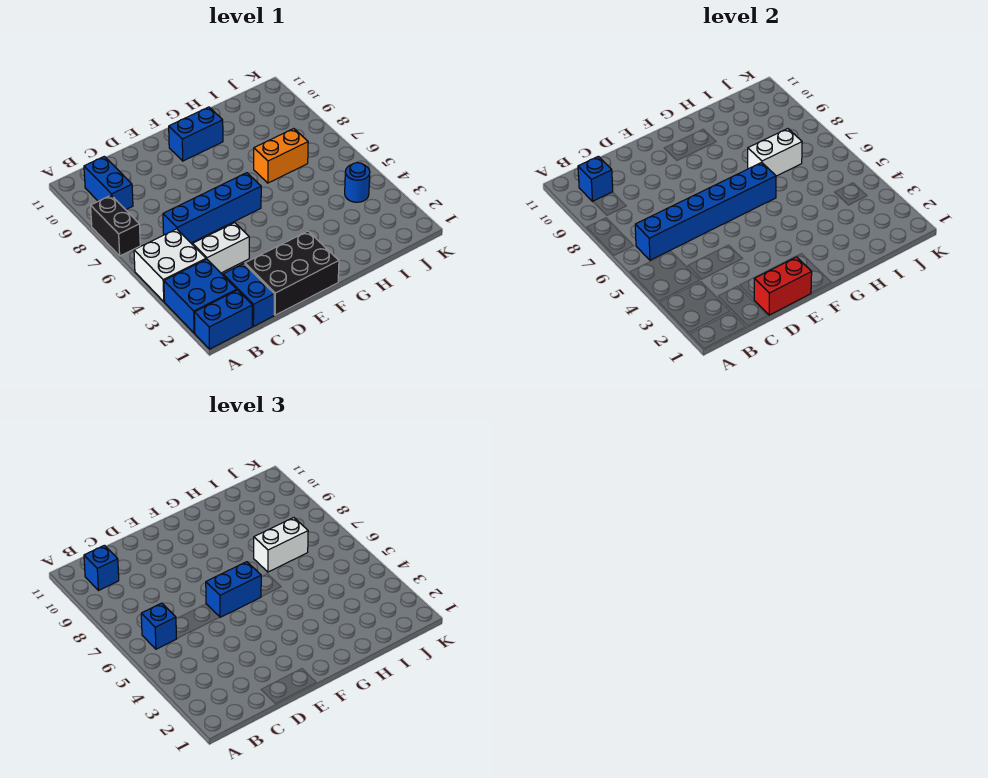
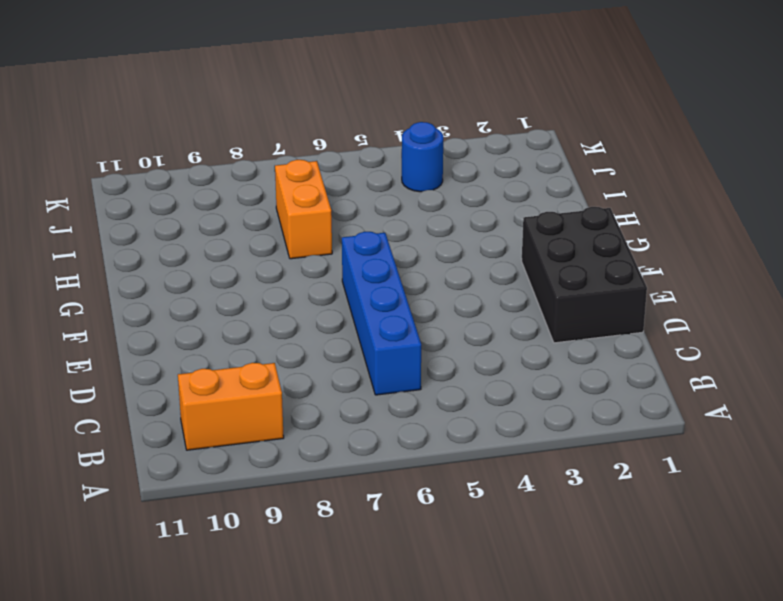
orange brick B9:B10 level 1 -> blue brick B9:B10 level 1
none -> blue brick A1:B1 level 1
none -> blue brick A2:B3 level 1
none -> white brick A4:B5 level 1

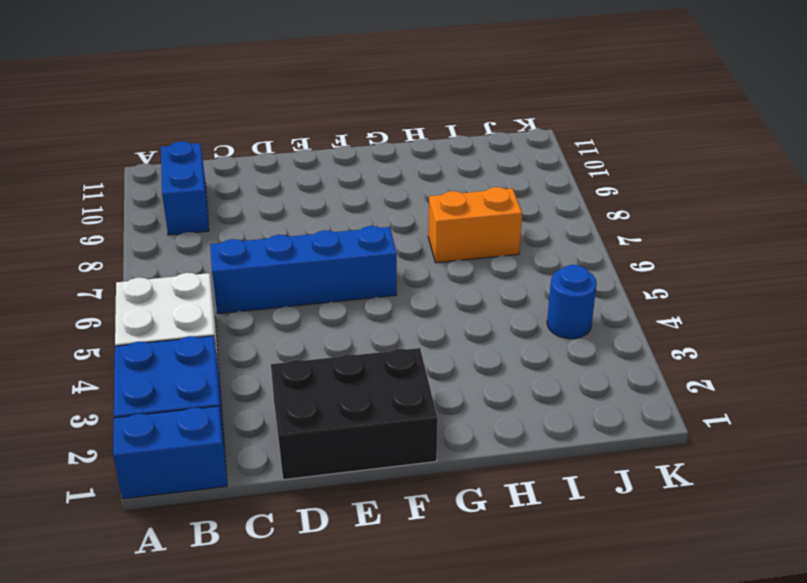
none -> black brick A7:A8 level 1
none -> blue brick C1:C2 level 1
none -> white brick C4:D4 level 1

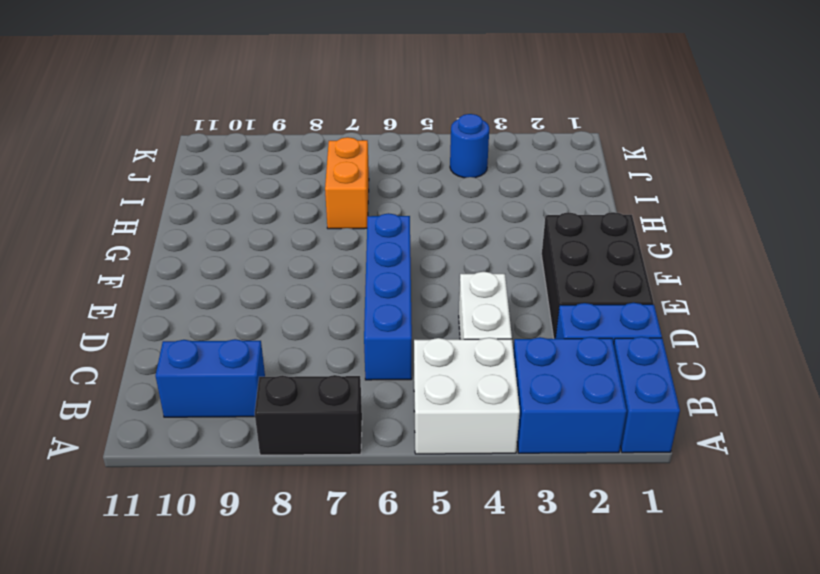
none -> blue brick F10:G10 level 1
none -> blue brick B6:G6 level 2
none -> blue brick B10 level 2

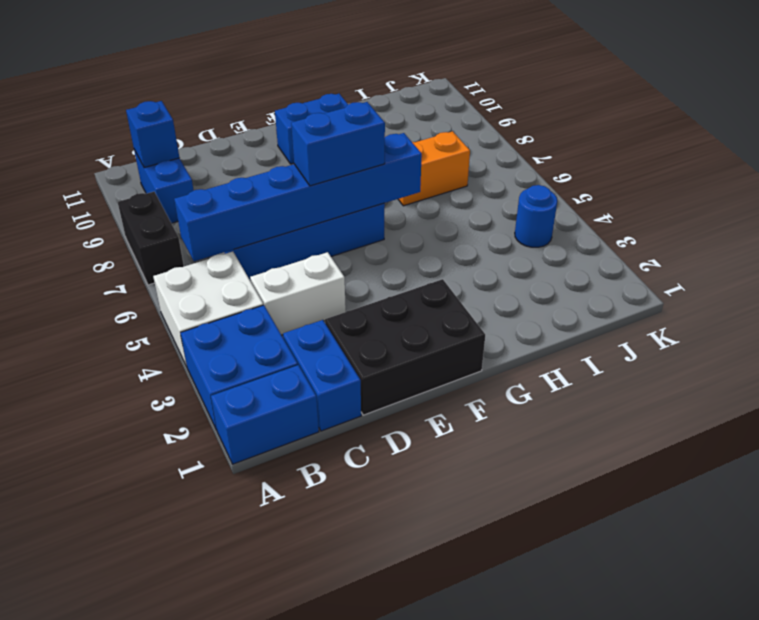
none -> red brick D1:E1 level 2
none -> white brick H7:I7 level 2
none -> blue brick B6 level 3

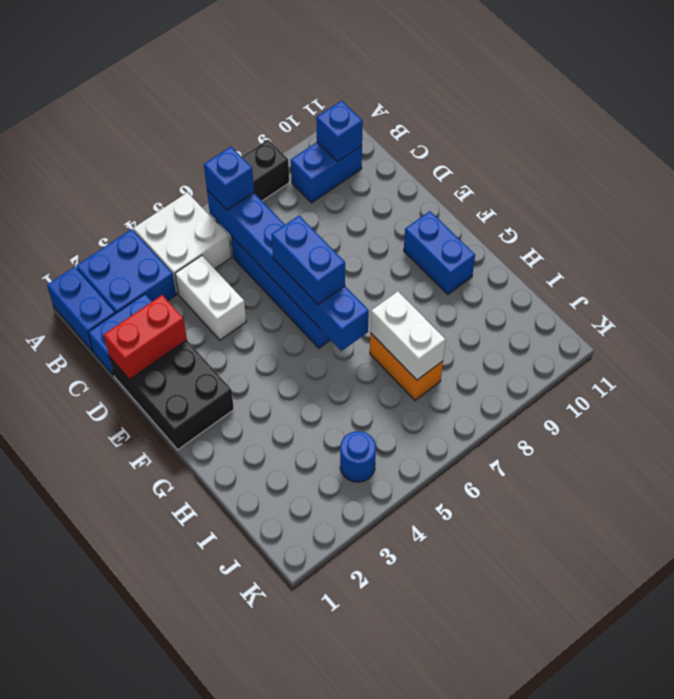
red brick D1:D2 level 2 -> red brick D1:E1 level 2
none -> blue brick B10 level 3
none -> white brick H7:I7 level 3

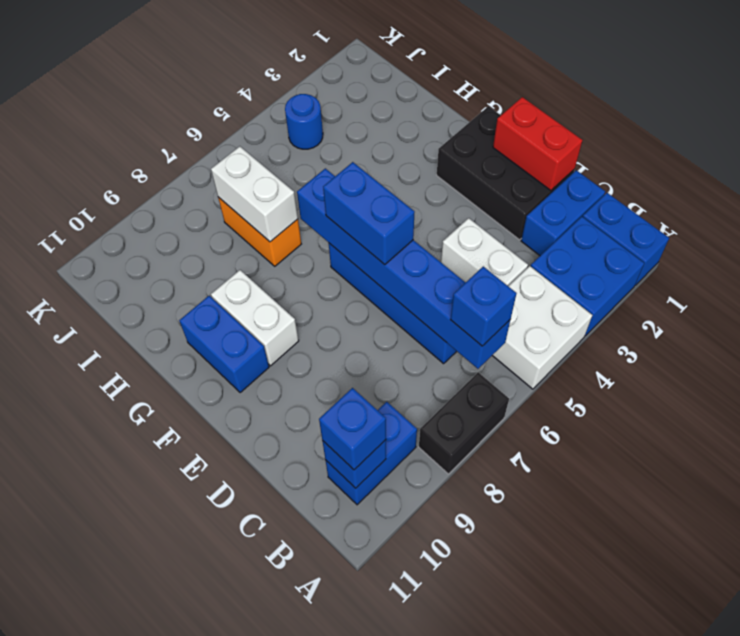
white brick F9:G9 level 1 -> white brick H7:I7 level 3

